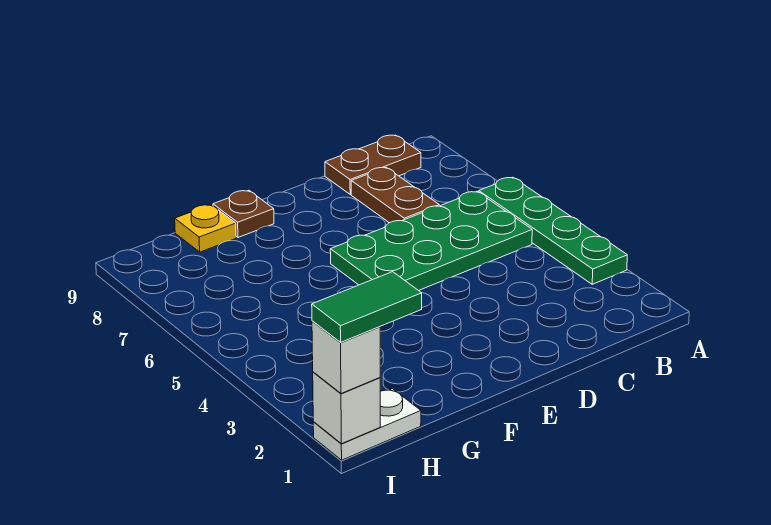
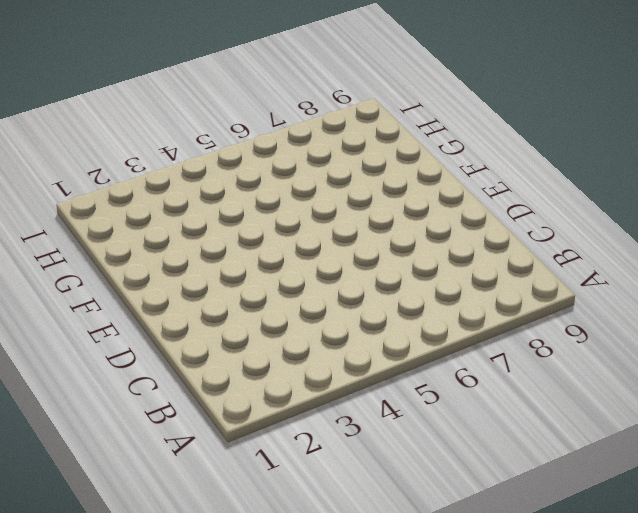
none -> green plate A3:A6 level 1
none -> green plate B5:E6 level 1

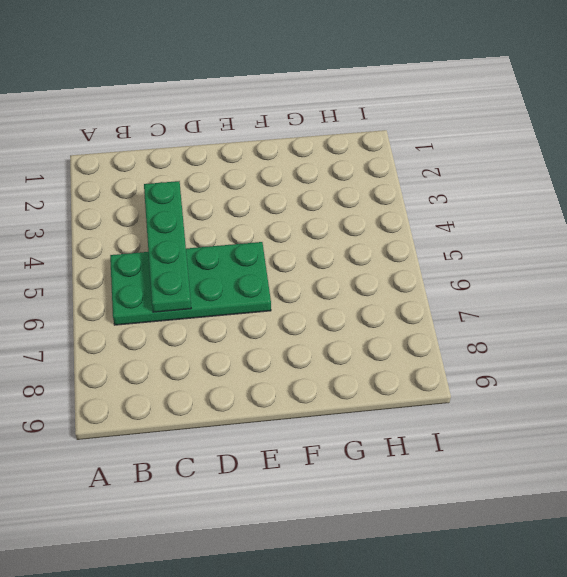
green plate C3:C6 level 2 -> green plate A3:A6 level 1
none -> brown plate B9:C9 level 1
none -> brown plate C7:C8 level 1

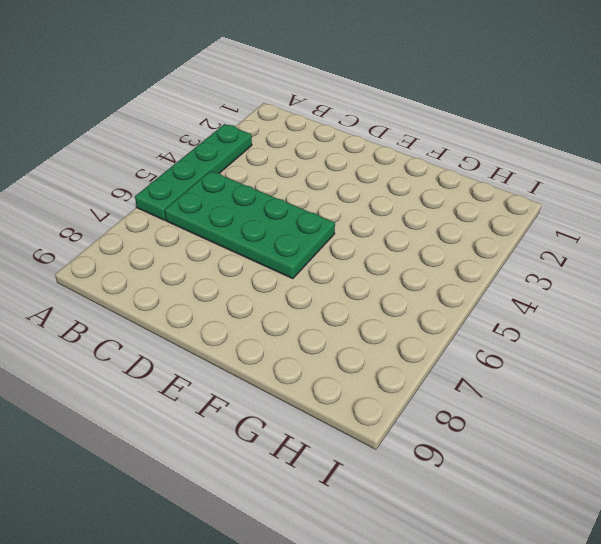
none -> brown plate B9:C9 level 1
none -> brown plate C7:C8 level 1

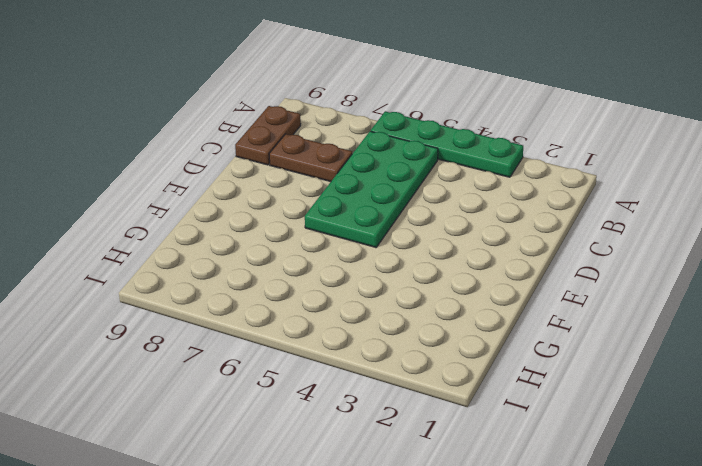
none -> brown plate F9 level 1
none -> yellow plate G9 level 1

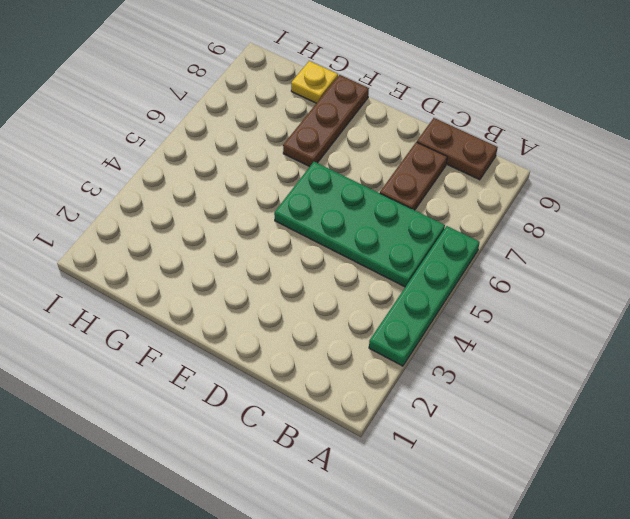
brown plate F7:F9 level 1 -> brown plate F9 level 1
none -> white plate H1:I1 level 1
none -> white brick I1 level 2

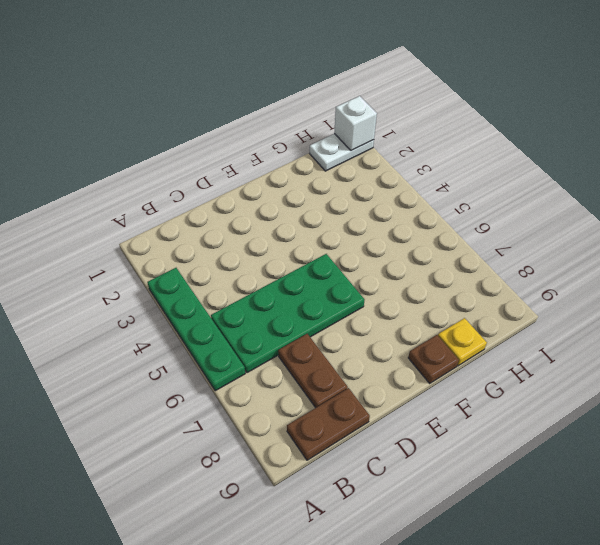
none -> white brick I1 level 3
none -> green tile H1:I1 level 4

